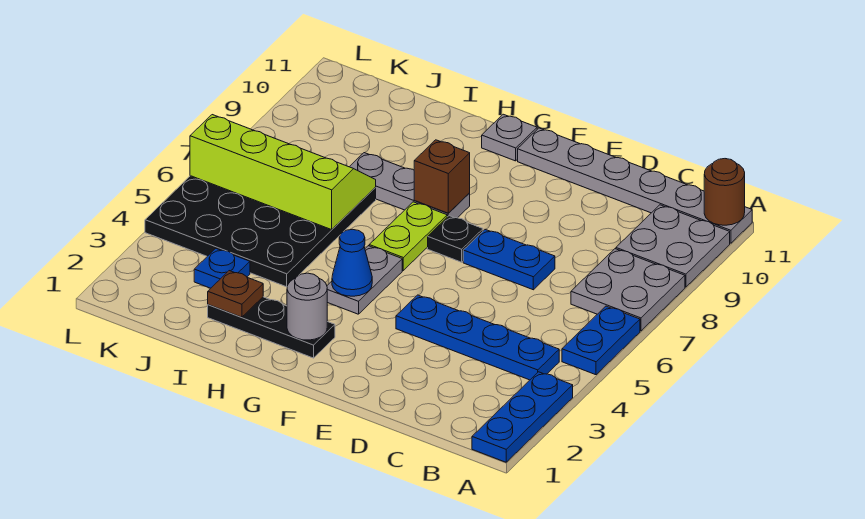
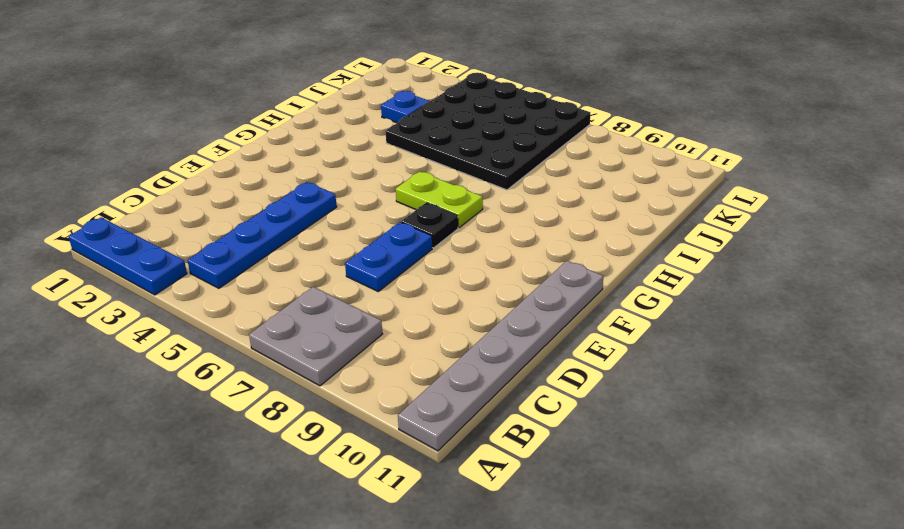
none -> blue plate A5:A6 level 1
none -> grey plate A9:B10 level 1
none -> black plate G2:I2 level 1

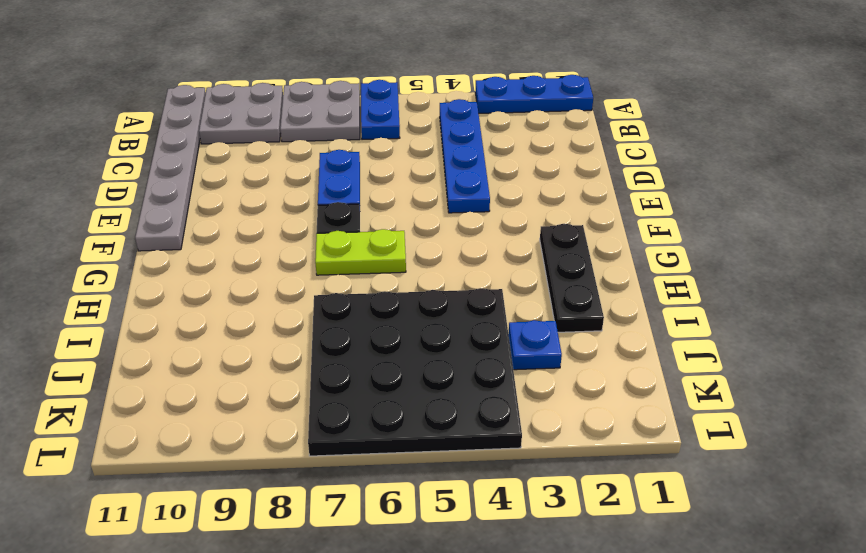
blue plate A6:B6 level 1 -> blue plate A5:A6 level 1
none -> grey plate G4:G5 level 1
none -> grey plate G8:I8 level 1
none -> grey plate G11 level 1

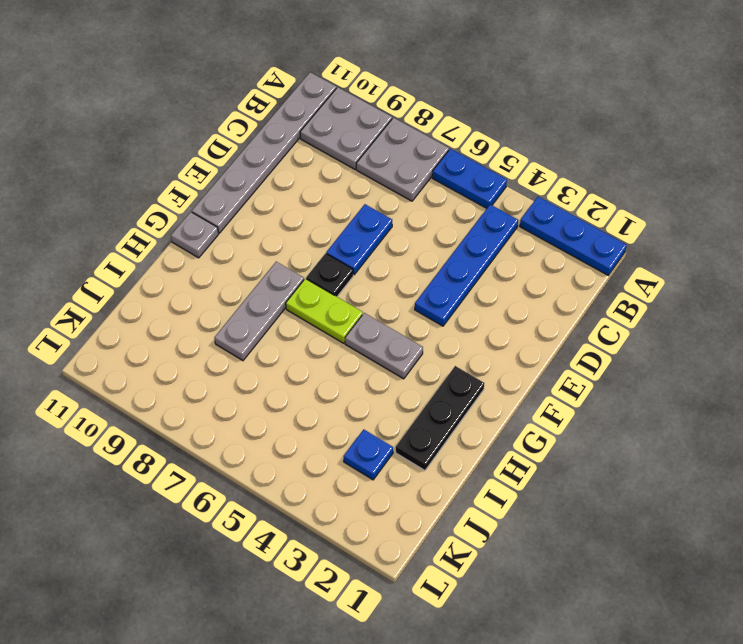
none -> black plate I4:L7 level 1
none -> brown round brick A11 level 2
none -> grey round brick G2 level 2

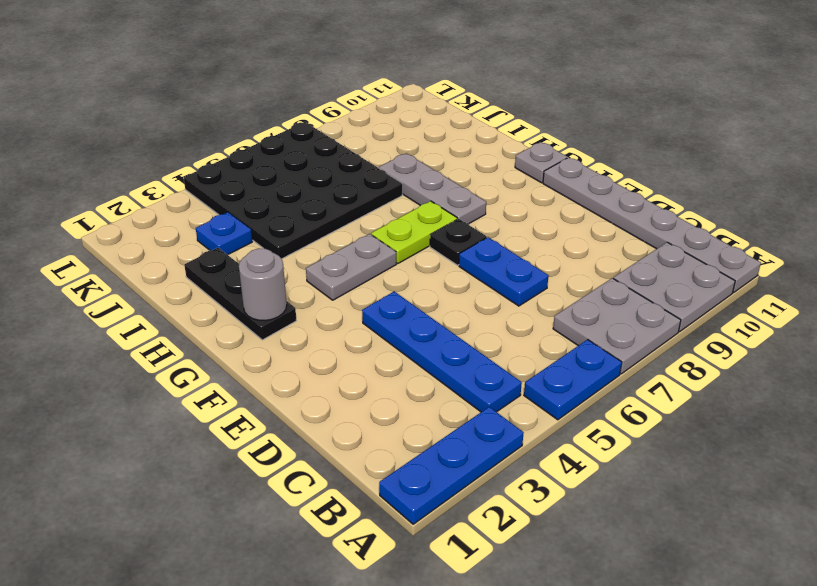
none -> brown round brick A11 level 2
none -> blue cone G4 level 2
none -> brown brick G8 level 2

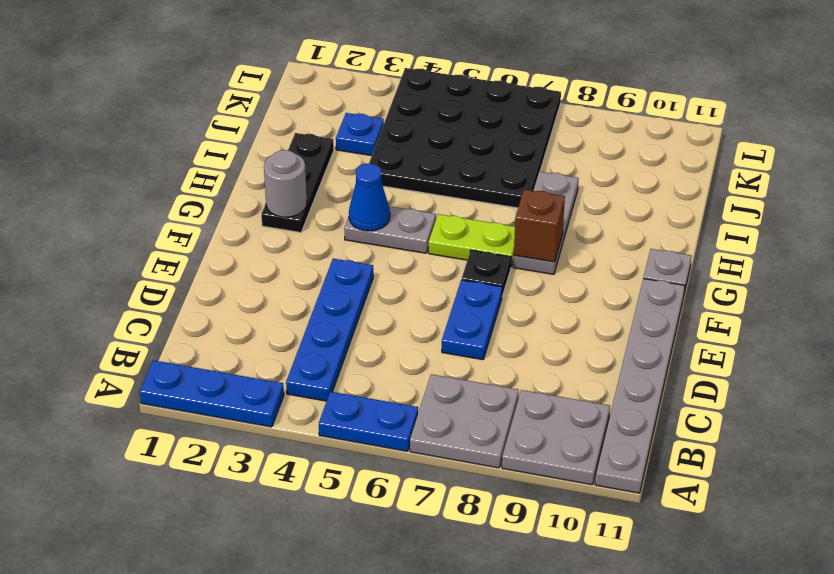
none -> brown round brick A11 level 2
none -> brown plate I2 level 2
none -> lime slope I6:L7 level 2 top 6

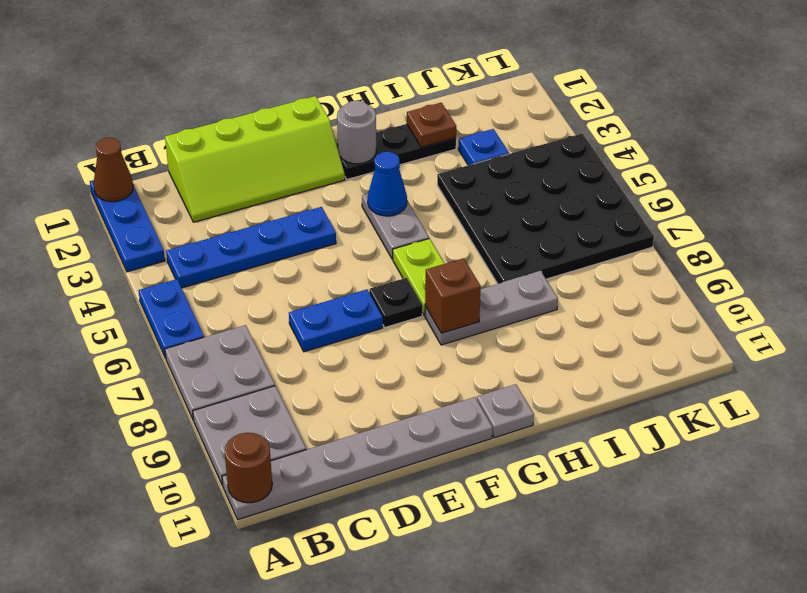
brown cone A1 level 2 -> none
lime slope C1:F2 level 1 top 1 -> lime slope I6:L7 level 2 top 6

